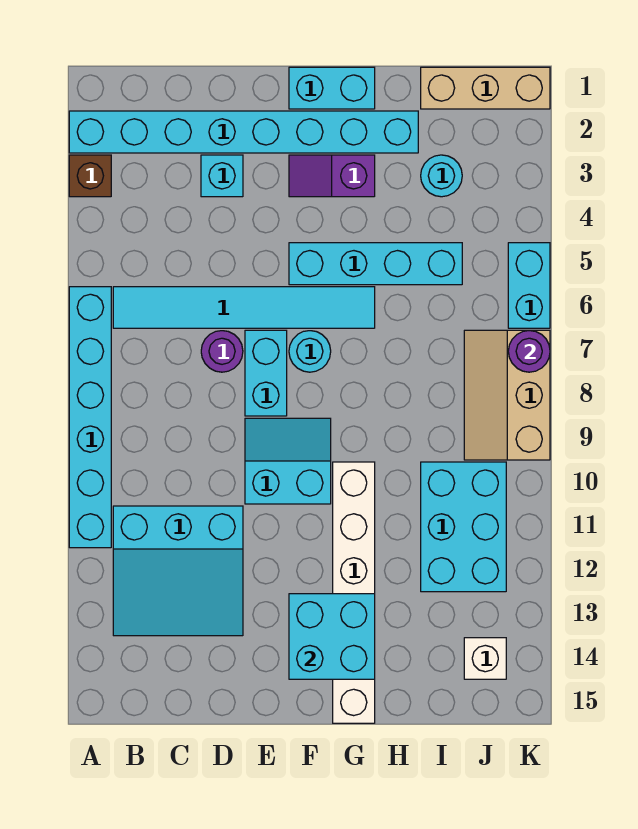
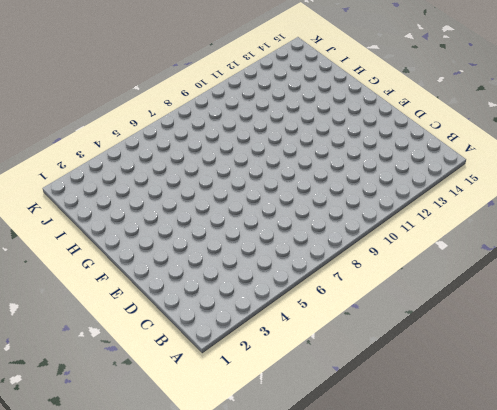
none -> cyan brick A2:H2 level 1
none -> brown brick A3 level 1
none -> cyan brick A6:A11 level 1

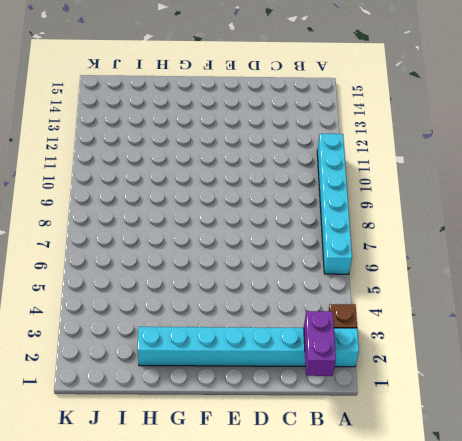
purple brick B1:B2 level 2 -> none
none -> cyan tile B6:G6 level 1
none -> cyan slope B11:D13 level 1 top 11
none -> cyan brick D3 level 1

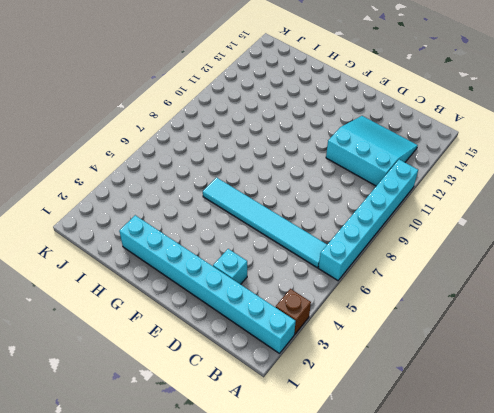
none -> purple round brick D7 level 1
none -> cyan brick E7:E8 level 1
none -> cyan slope E9:F10 level 1 top 10

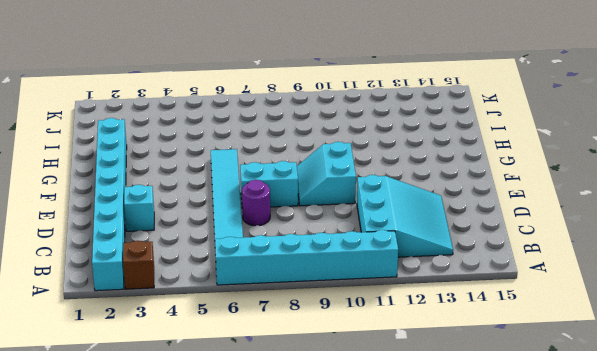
none -> cyan brick F1:G1 level 1
none -> purple slope F3:G3 level 1 top G
none -> cyan brick F5:I5 level 1

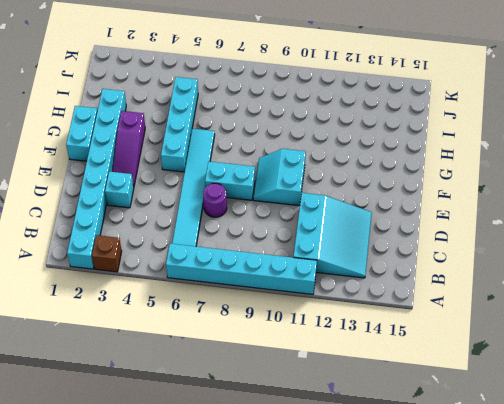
purple slope E3:G3 level 1 top G -> purple slope F3:G3 level 1 top G
none -> cyan round brick F7 level 1
none -> white brick G10:G15 level 1
none -> tan brick I1:K1 level 1

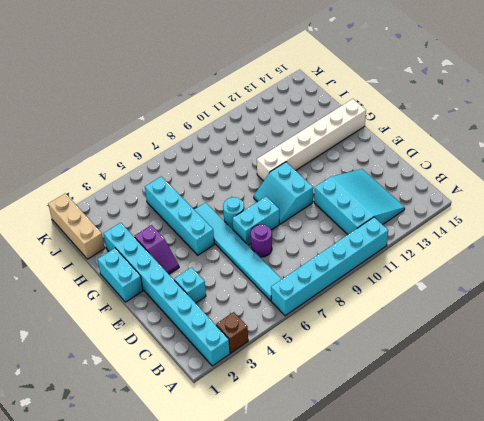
none -> cyan round brick I3 level 1
none -> cyan brick I10:J12 level 1
none -> tan slope J7:K9 level 1 top K

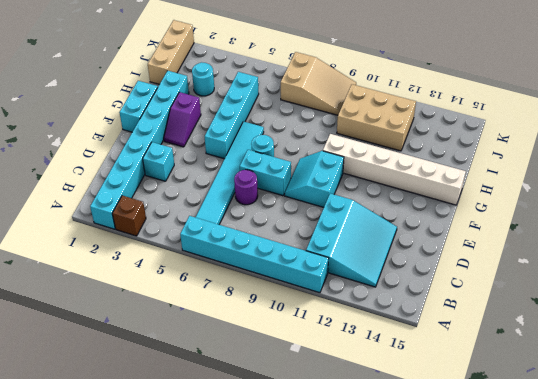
tan brick I10:J12 level 1 -> cyan brick I10:J12 level 1
tan slope J7:K9 level 1 top 7 -> tan slope J7:K9 level 1 top K
none -> white brick J14 level 1
none -> cyan brick K5:K6 level 1
none -> cyan brick F13:G14 level 2

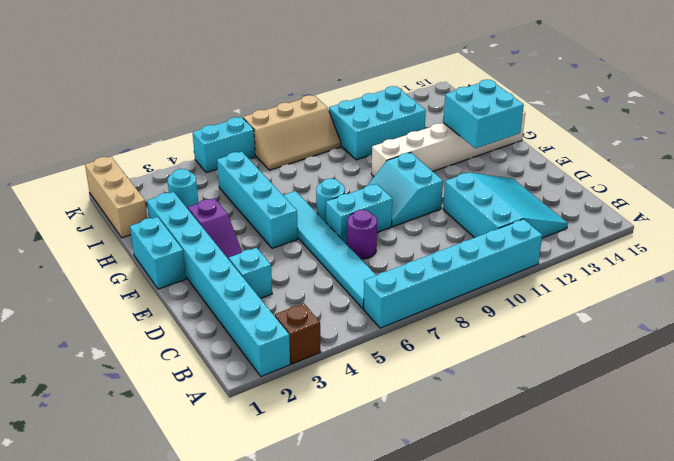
none -> white brick J14 level 1
none -> purple round brick K7 level 2

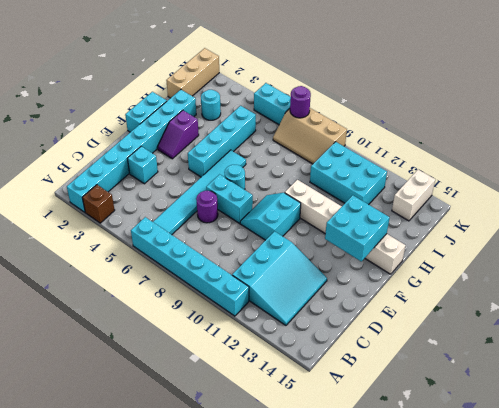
white brick J14:K14 level 1 -> white brick J14 level 1

